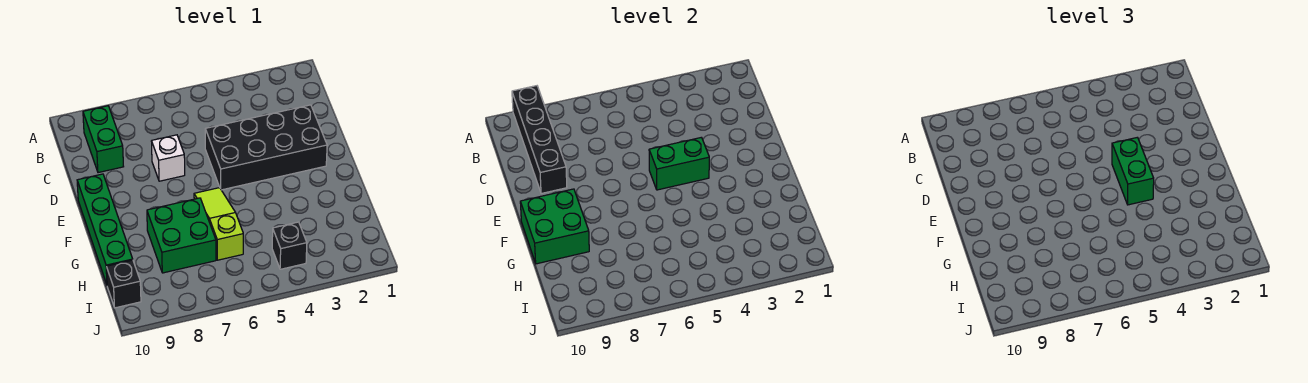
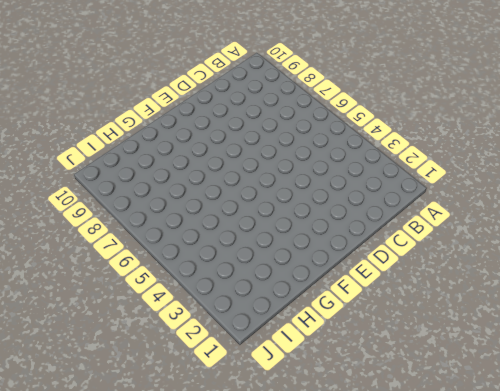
none -> green brick B9:C9 level 1
none -> black brick D2:E5 level 1
none -> white brick D7 level 1

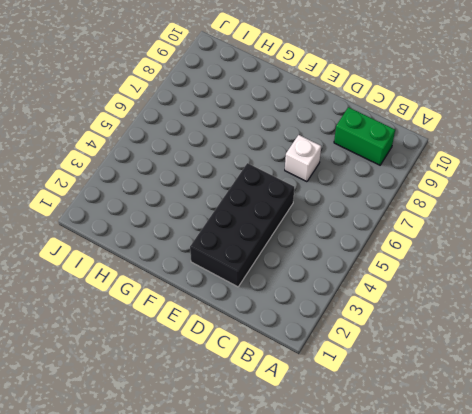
none -> green brick E10:H10 level 1
none -> lime slope F6:H6 level 1 top H
none -> green brick G7:H8 level 1

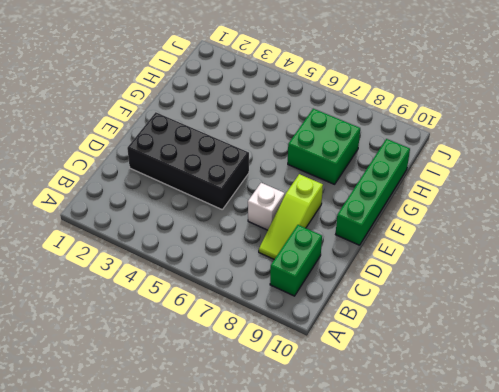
lime slope C8:E8 level 1 top E -> lime slope F6:H6 level 1 top H
none -> black brick I4 level 1
none -> black brick I10 level 1
none -> black brick A9:D9 level 2

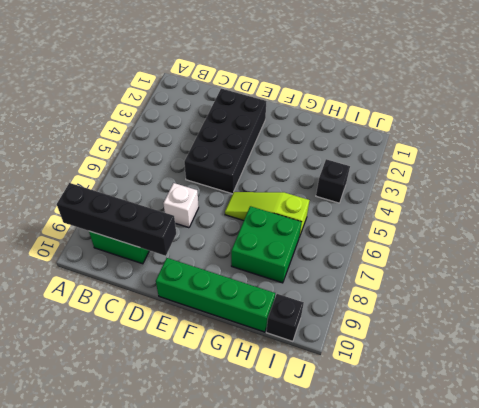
none -> green brick E4:E5 level 2
none -> green brick F9:G10 level 2
none -> green brick E4:F4 level 3

